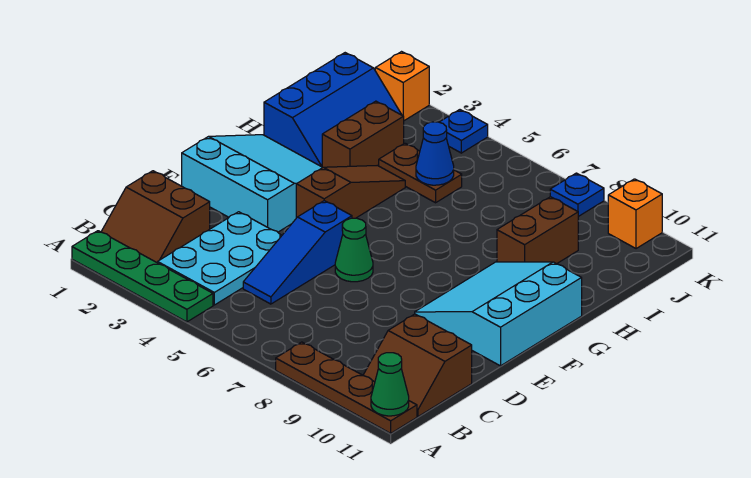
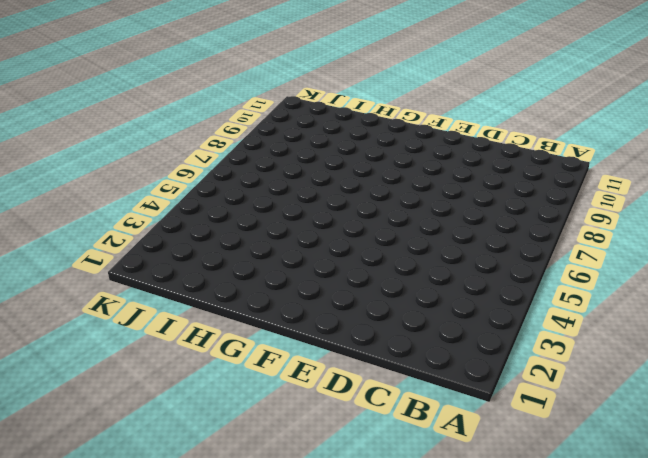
none -> green plate A1:A4 level 1
none -> brown plate A8:A11 level 1
none -> brown slope B1:C2 level 1 top C

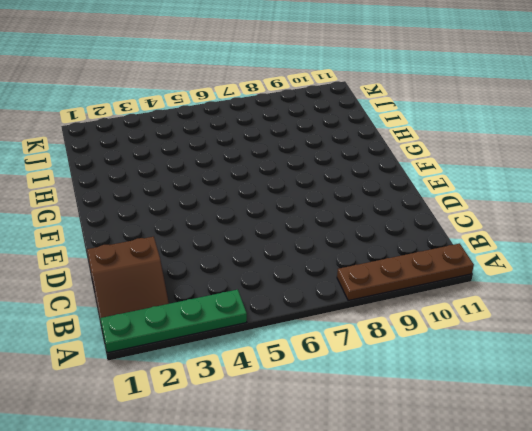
none -> cyan plate B3:D4 level 1
none -> brown slope B10:C11 level 1 top C
none -> blue slope C5:E5 level 1 top E

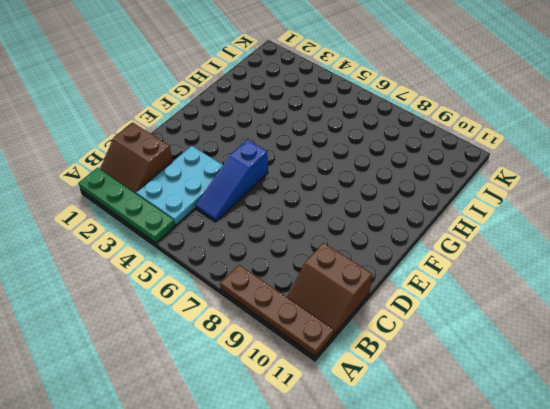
none -> cyan slope E1:G3 level 1 top E
none -> green cone E6 level 1
none -> cyan slope E9:G11 level 1 top 11

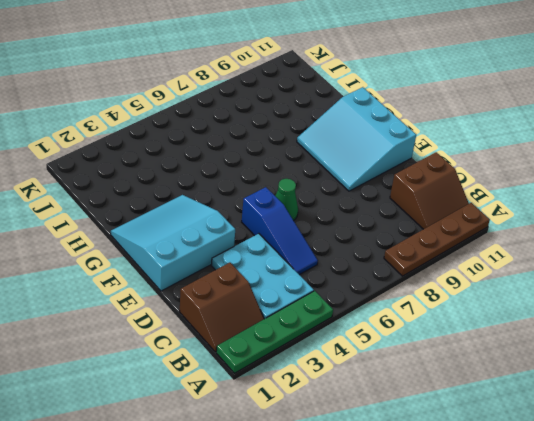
none -> brown slope F4:H4 level 1 top F
none -> blue slope H1:J2 level 1 top 1
none -> brown brick H3:I3 level 1

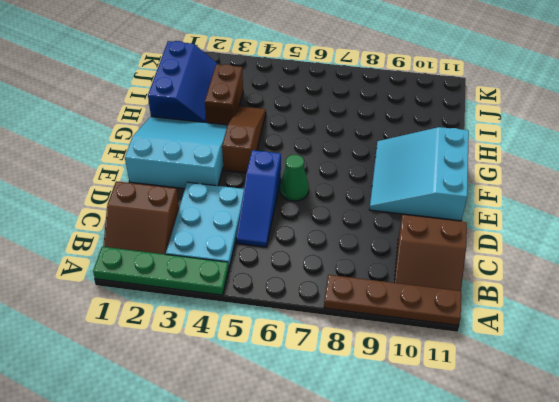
none -> brown brick H9:I9 level 1
none -> brown plate I4:I5 level 1
none -> orange brick K2 level 1

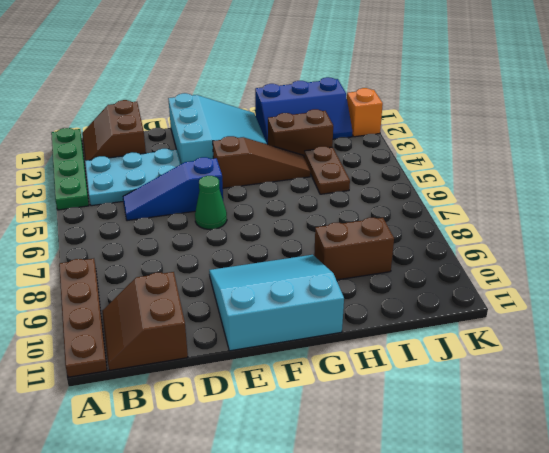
none -> blue plate K4 level 1
none -> blue plate K8 level 1
none -> orange brick K10 level 1

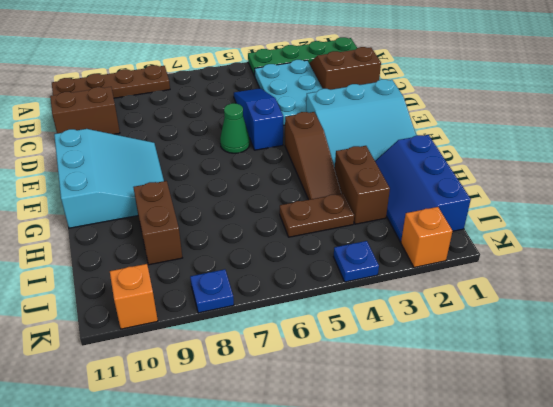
none -> green cone A11 level 2
none -> blue cone I5 level 2

